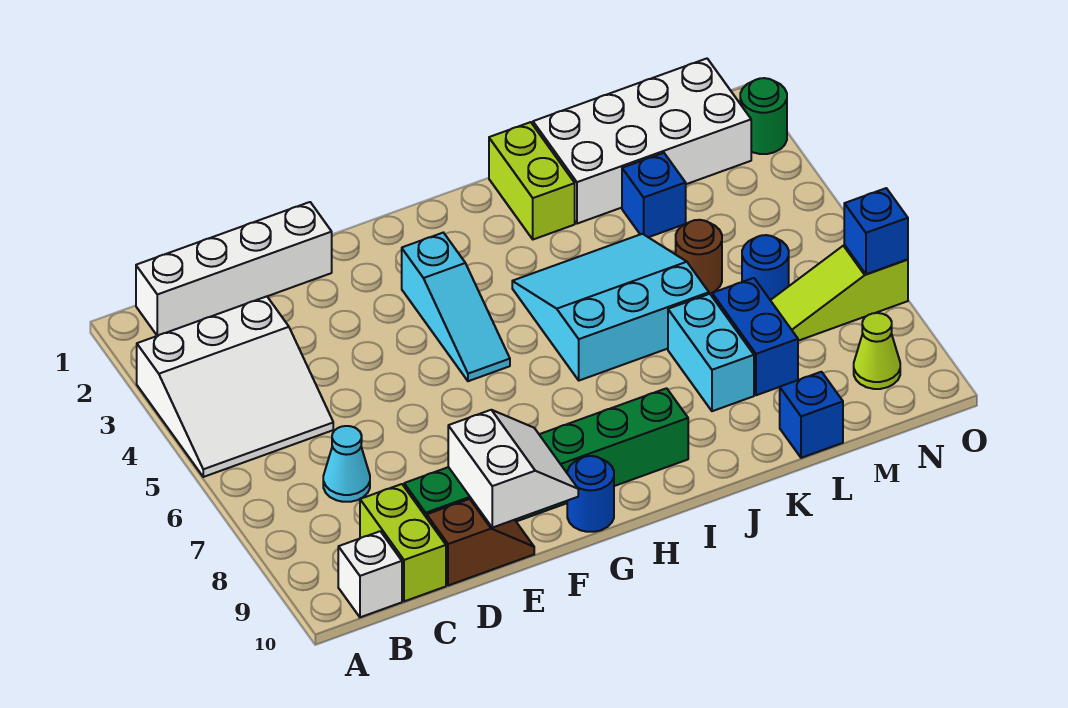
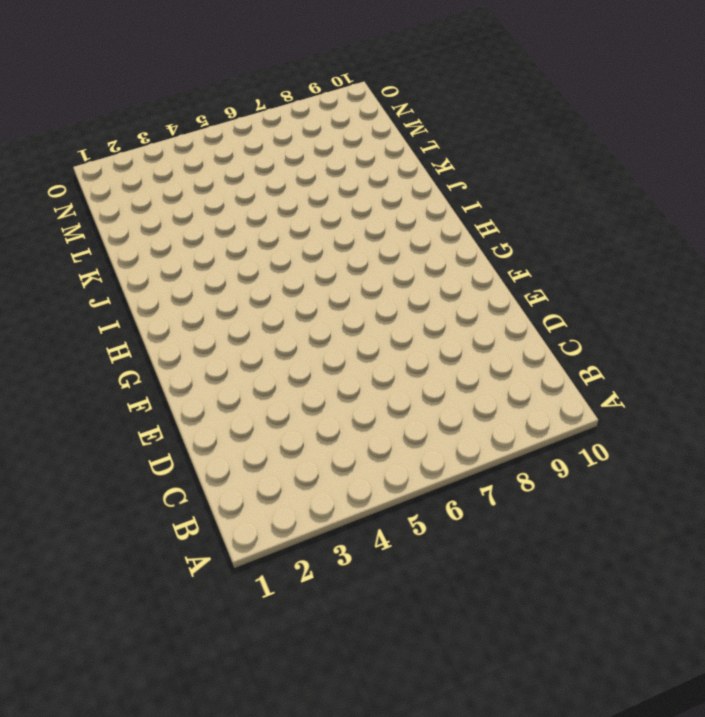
none -> white slope A3:C5 level 1 top 3
none -> white brick B1:E1 level 1
none -> white brick B10 level 1

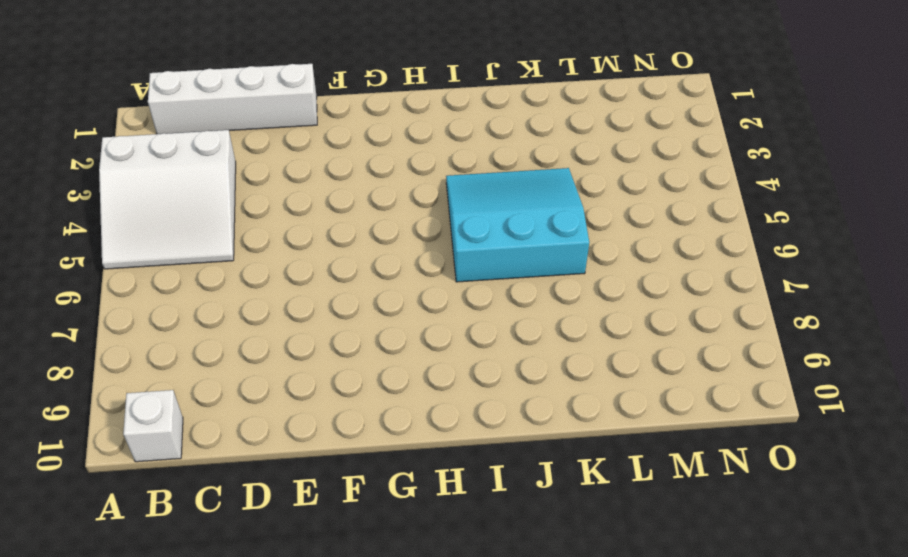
none -> cyan cone C7 level 1
none -> lime brick C9:C10 level 1
none -> green brick D9:I9 level 1

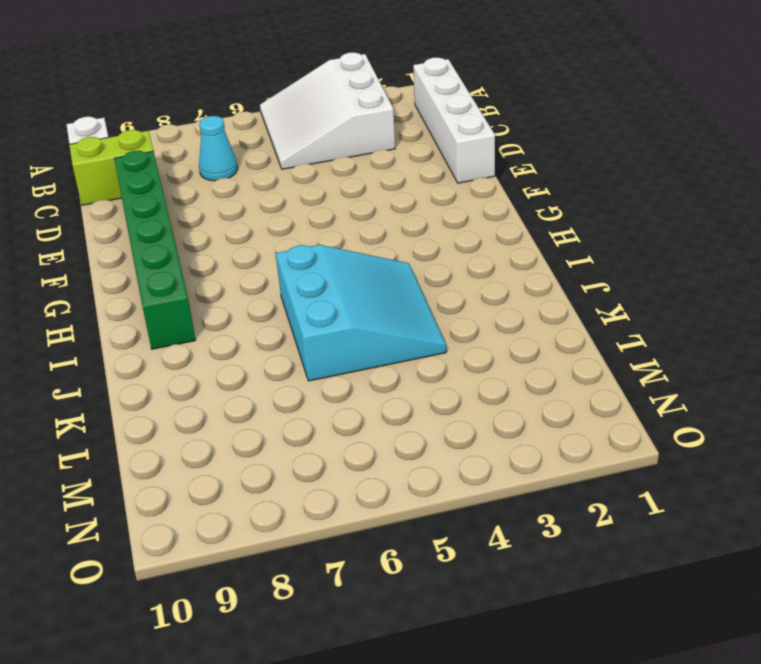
none -> brown slope D10:E10 level 1 top D
none -> cyan slope G3:G5 level 1 top 3
none -> blue round brick G10 level 1

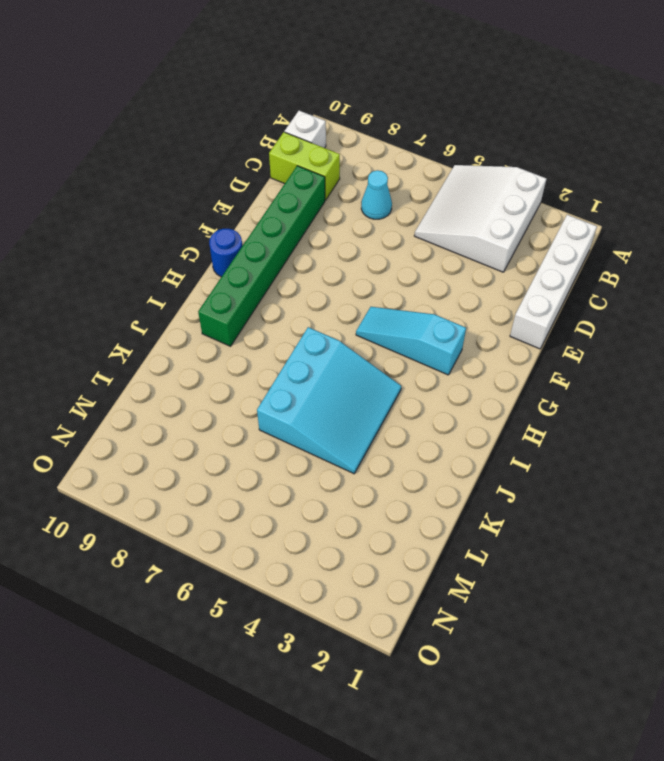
none -> brown slope D10:E10 level 1 top D
none -> lime brick J1:J2 level 1
none -> white brick K1:N2 level 1

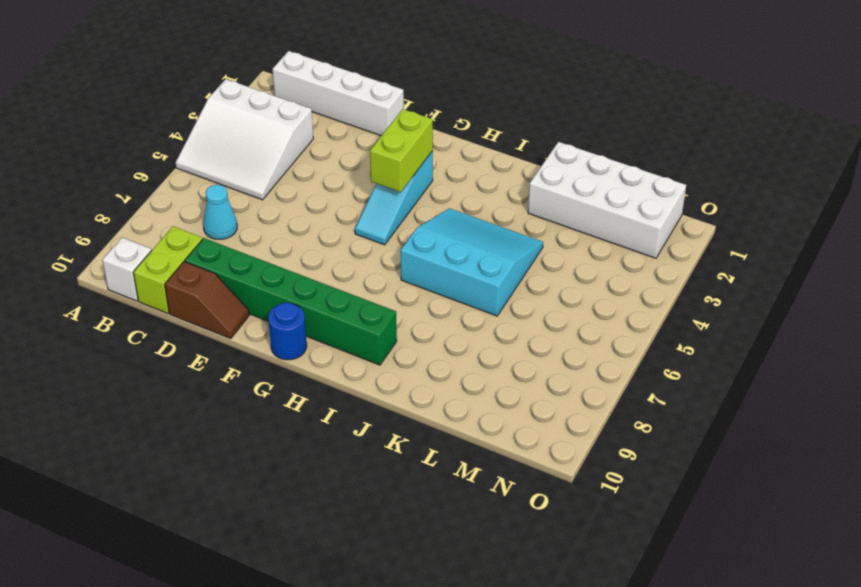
lime brick G3:G4 level 2 -> lime brick J1:J2 level 1
none -> cyan brick K7:K8 level 1
none -> blue brick L3 level 1
none -> brown round brick L5 level 1

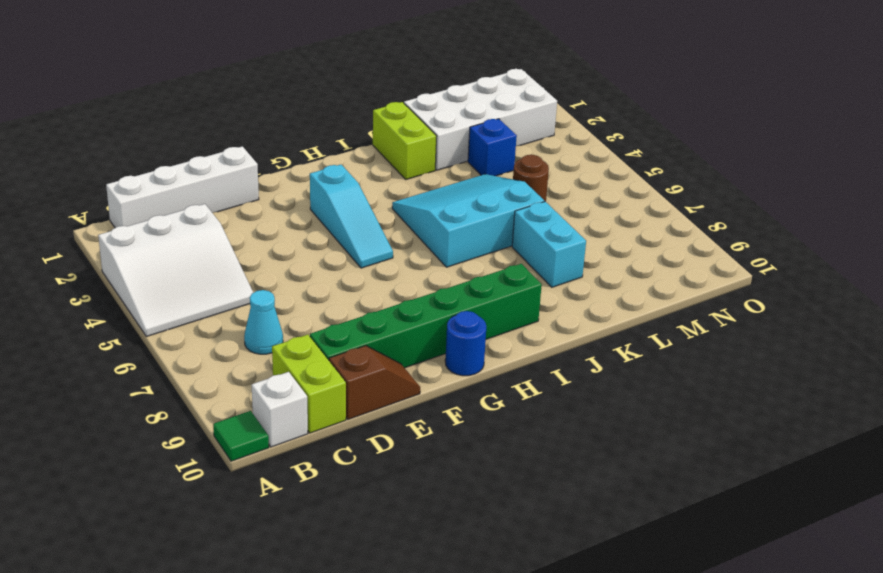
green tile A10 level 1 -> none
none -> blue brick L7:L8 level 1
none -> blue brick L10 level 1
none -> blue round brick M6 level 1

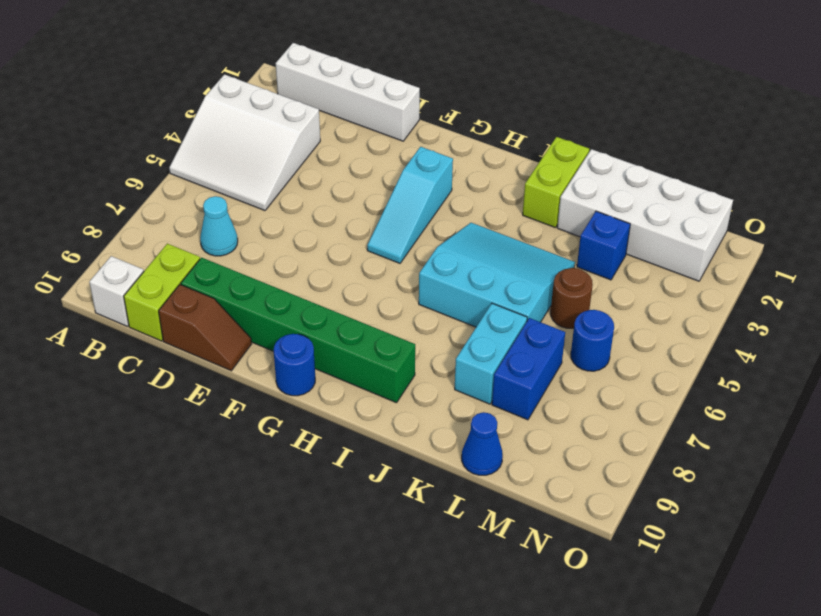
blue cone L10 level 1 -> blue brick L10 level 1
none -> lime slope M7:O7 level 1 top O
none -> lime cone N9 level 1
none -> green round brick O2 level 1

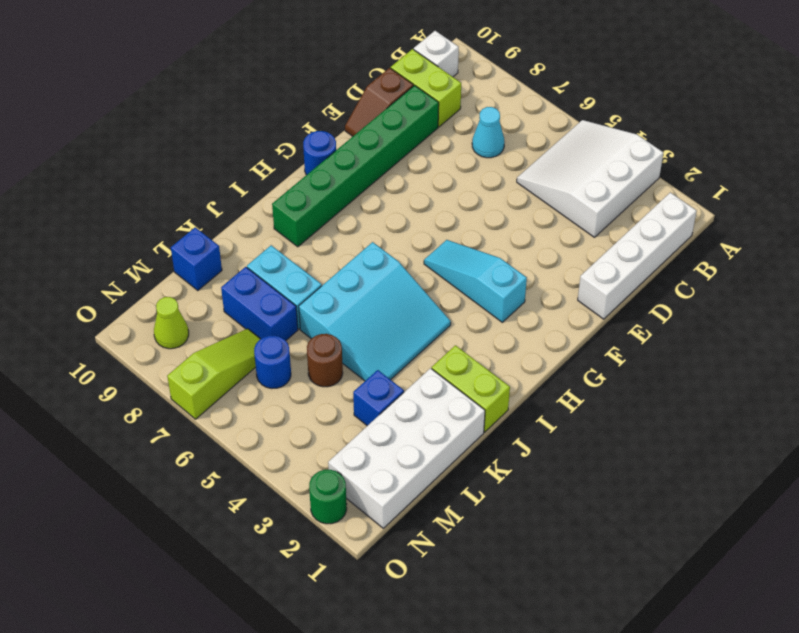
none -> white slope E9:F10 level 2 top E
none -> blue brick O7 level 2

